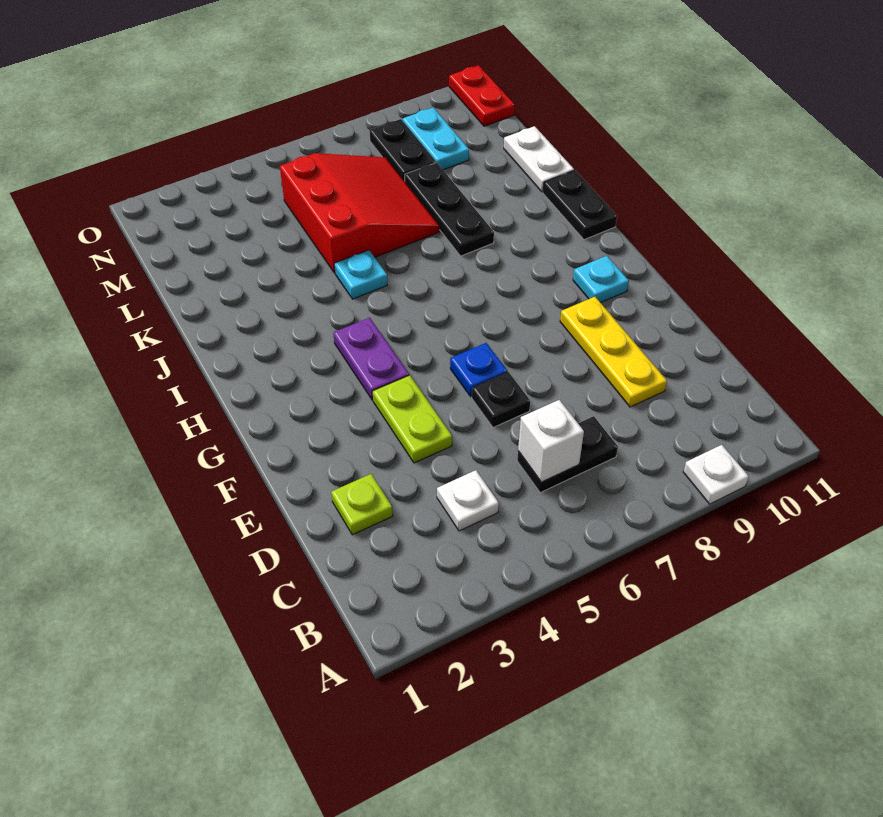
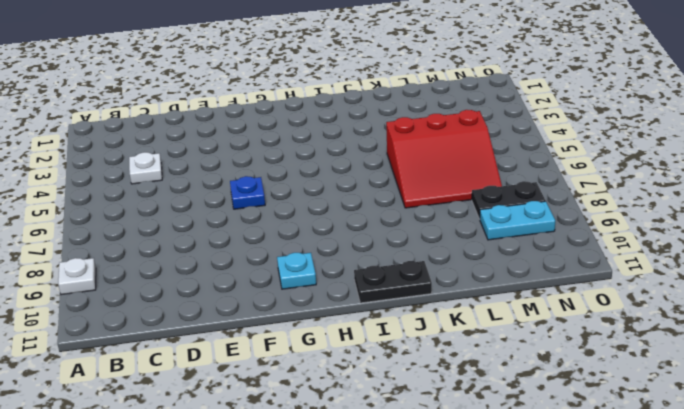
none -> black plate C6:C7 level 1
none -> lime plate D2 level 1
none -> yellow plate D9:F9 level 1

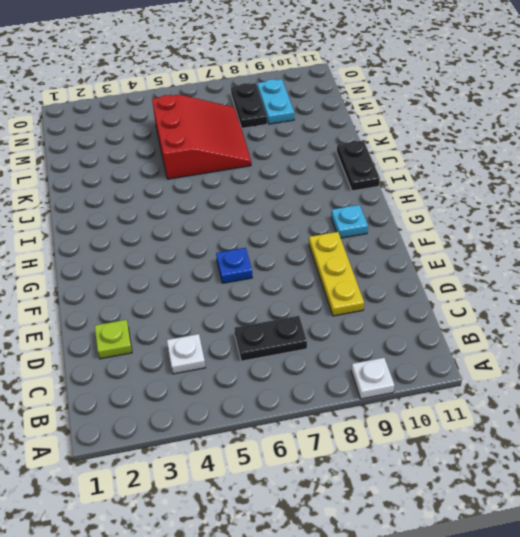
none -> lime plate E4:F4 level 1
none -> black plate E6 level 1
none -> purple plate G4:H4 level 1

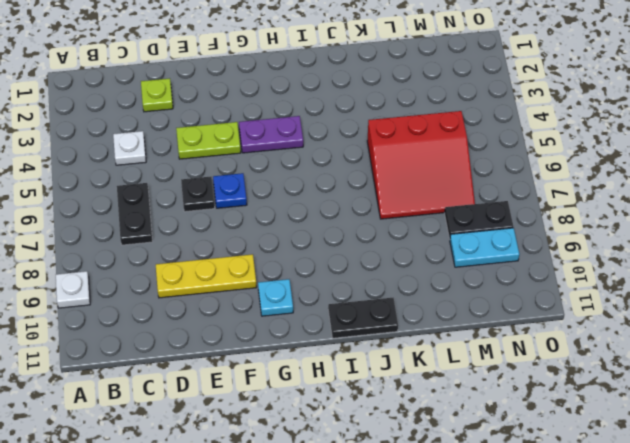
none -> cyan plate J5 level 1
none -> black plate J8:L8 level 1
none -> white plate K11:L11 level 1

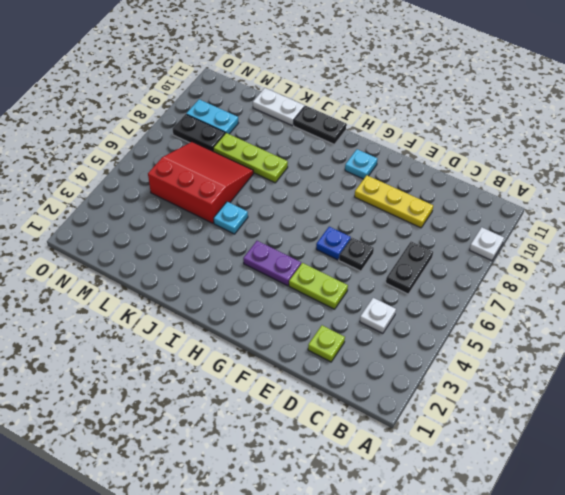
lime plate J8:L8 level 1 -> black plate J8:L8 level 1
none -> red plate N11:O11 level 1
none -> white brick C6 level 2

